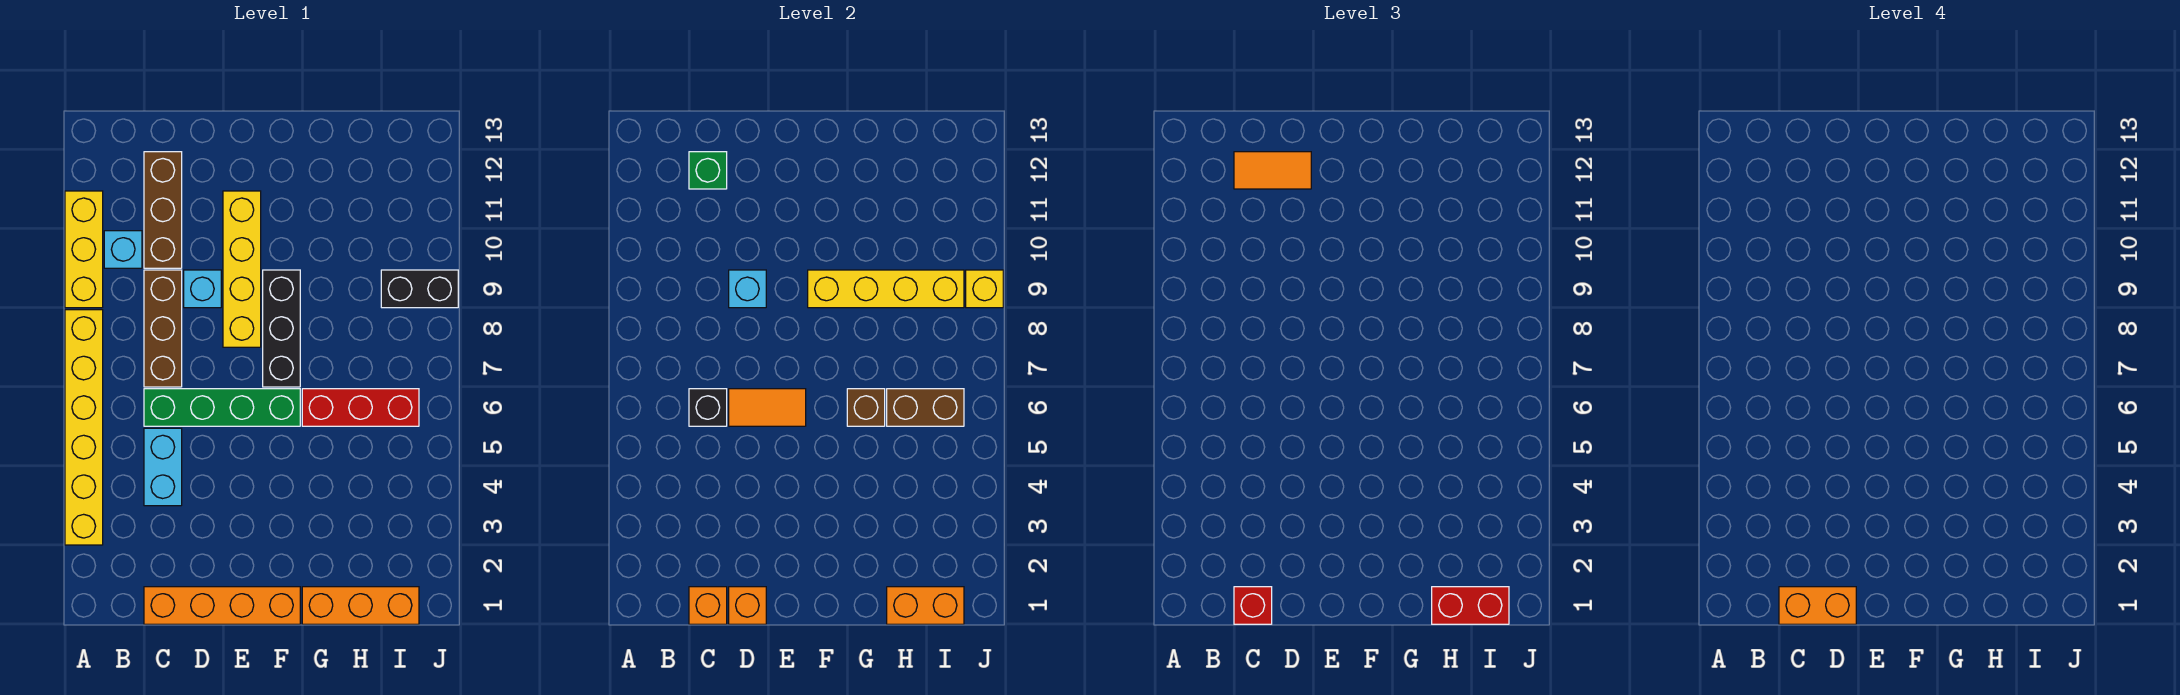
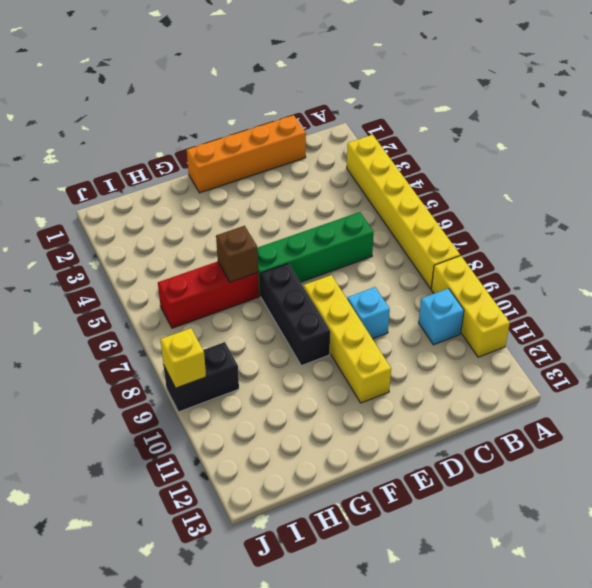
none -> cyan brick C4:C5 level 1
none -> brown brick C7:C9 level 1
none -> brown brick C10:C12 level 1

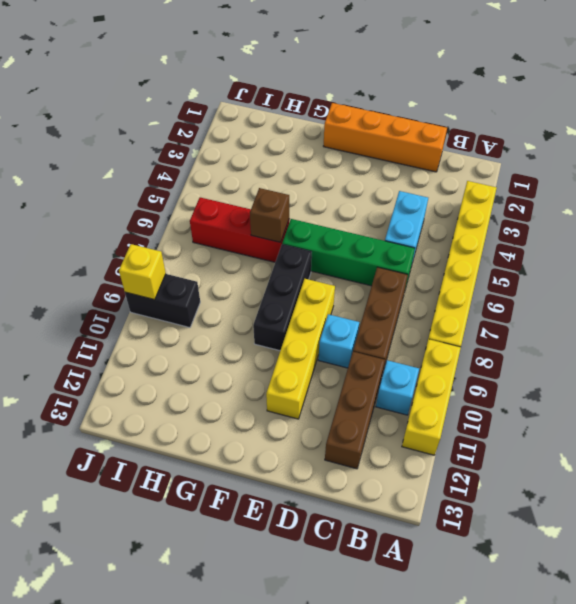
none -> orange brick G1:I1 level 1
none -> orange brick C1 level 2
none -> black brick C6 level 2

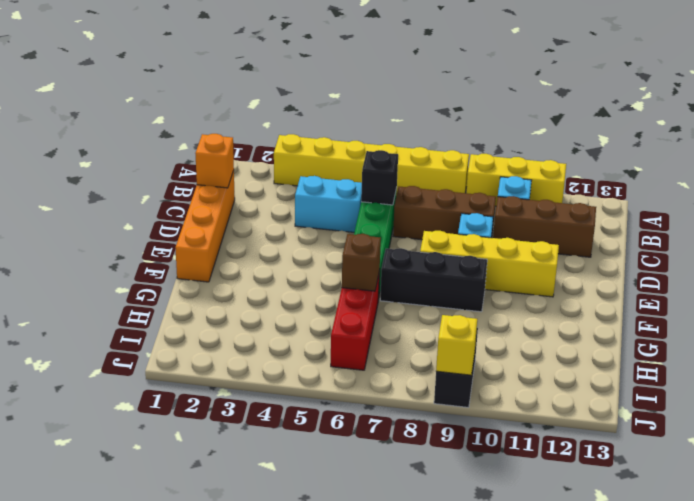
none -> orange brick G1:I1 level 1
none -> green brick C12 level 2
none -> orange brick D1 level 2

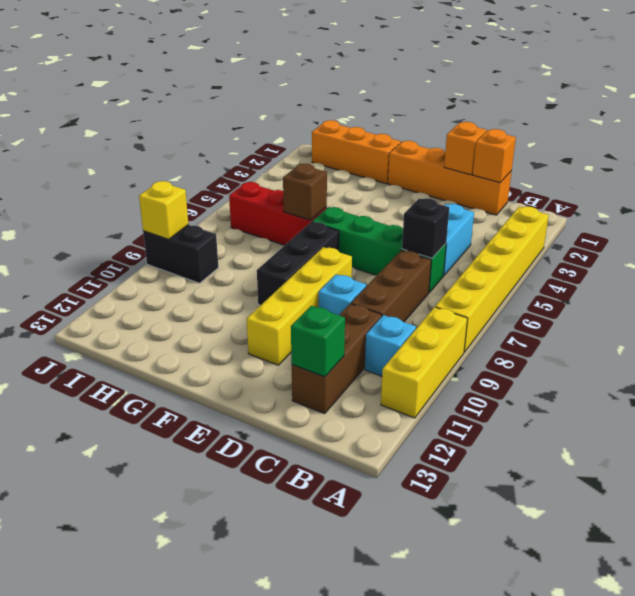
none -> orange tile D6:E6 level 2
none -> cyan brick D9 level 2
none -> yellow brick F9:I9 level 2

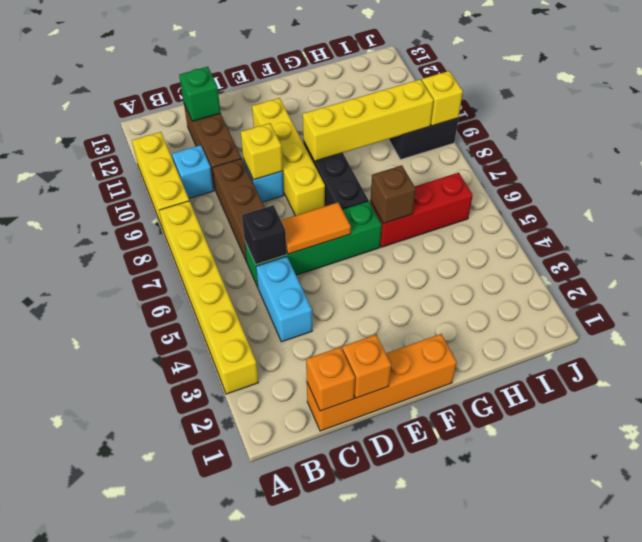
yellow brick D9 level 2 -> cyan brick D9 level 2
none -> orange brick G1:I1 level 1
none -> orange brick H1:I1 level 2
none -> brown brick H6:I6 level 2

